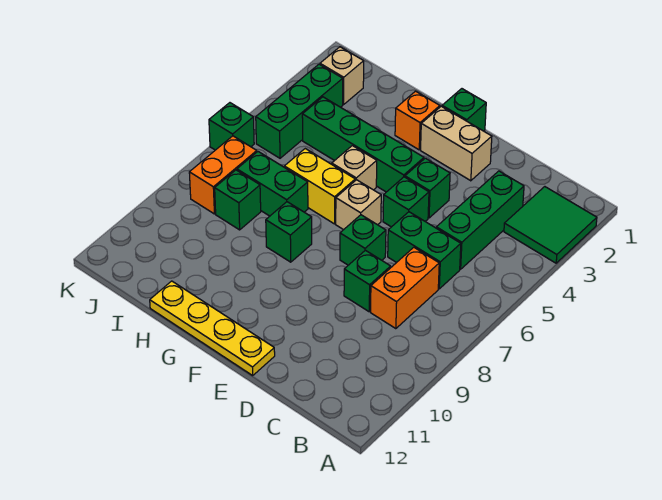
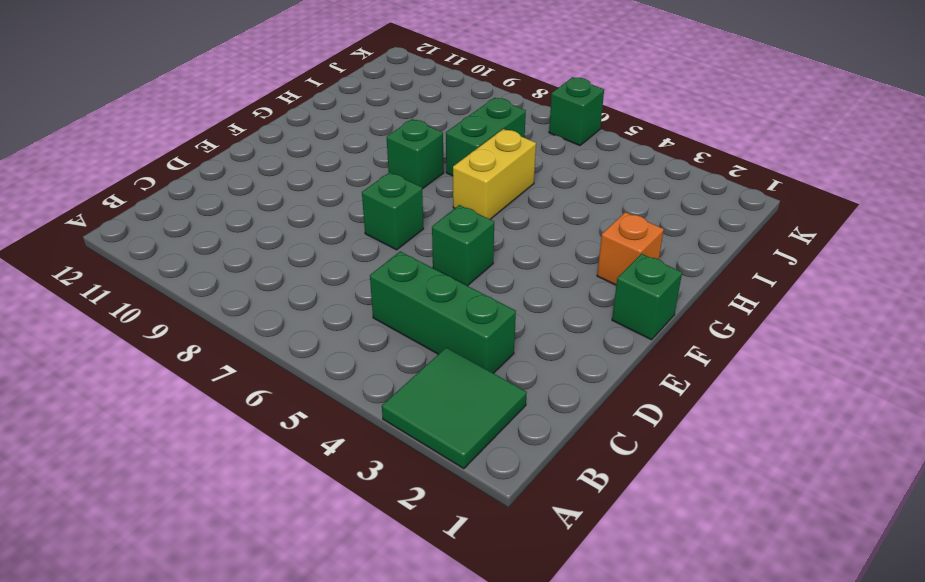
none -> green brick C6:D6 level 1
none -> orange brick C7:C8 level 1
none -> green brick D8 level 1

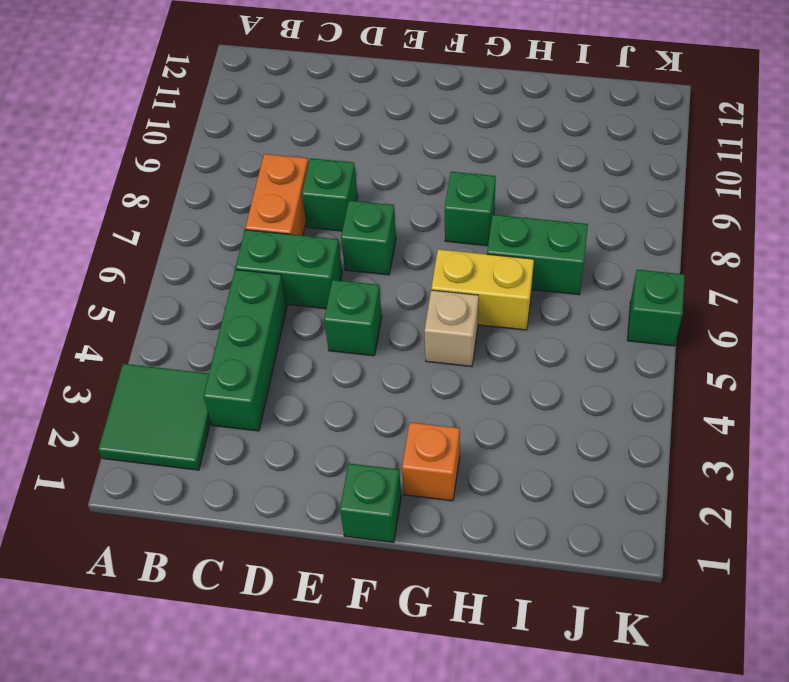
none -> tan brick E2:F2 level 1
none -> green brick E4 level 1
none -> yellow plate E12:H12 level 1

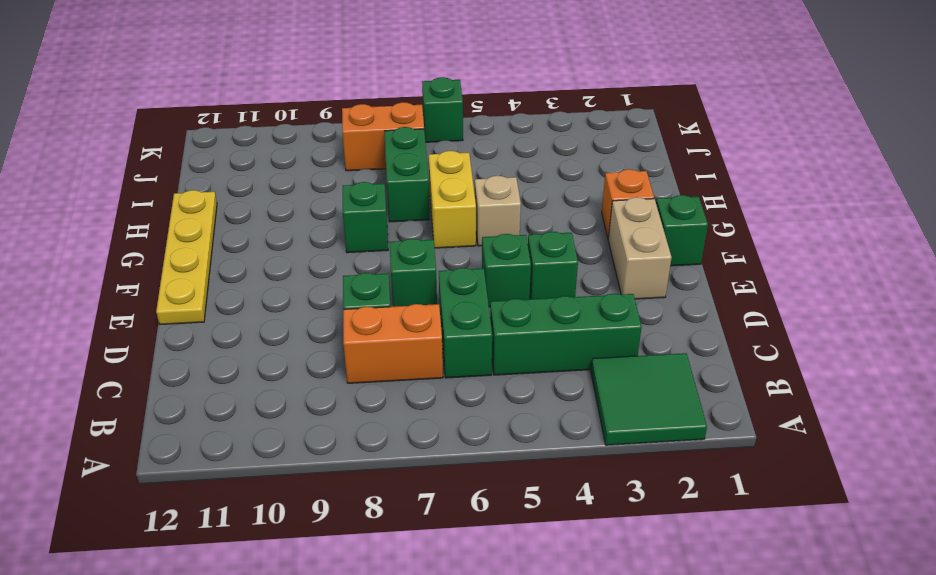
none -> green brick F4:I4 level 1
none -> tan brick F6 level 1
none -> green brick I8 level 1

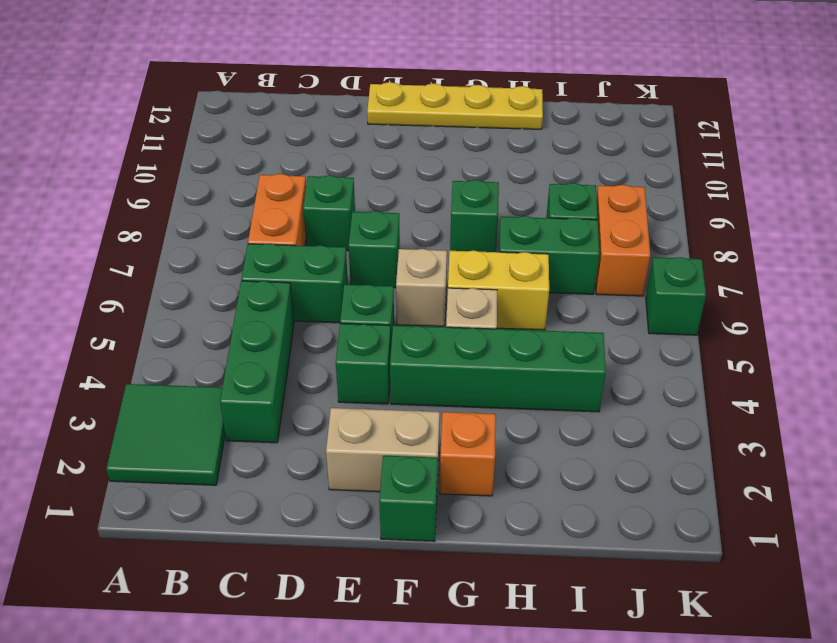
none -> tan brick J2 level 1
none -> green brick J3:J5 level 1

